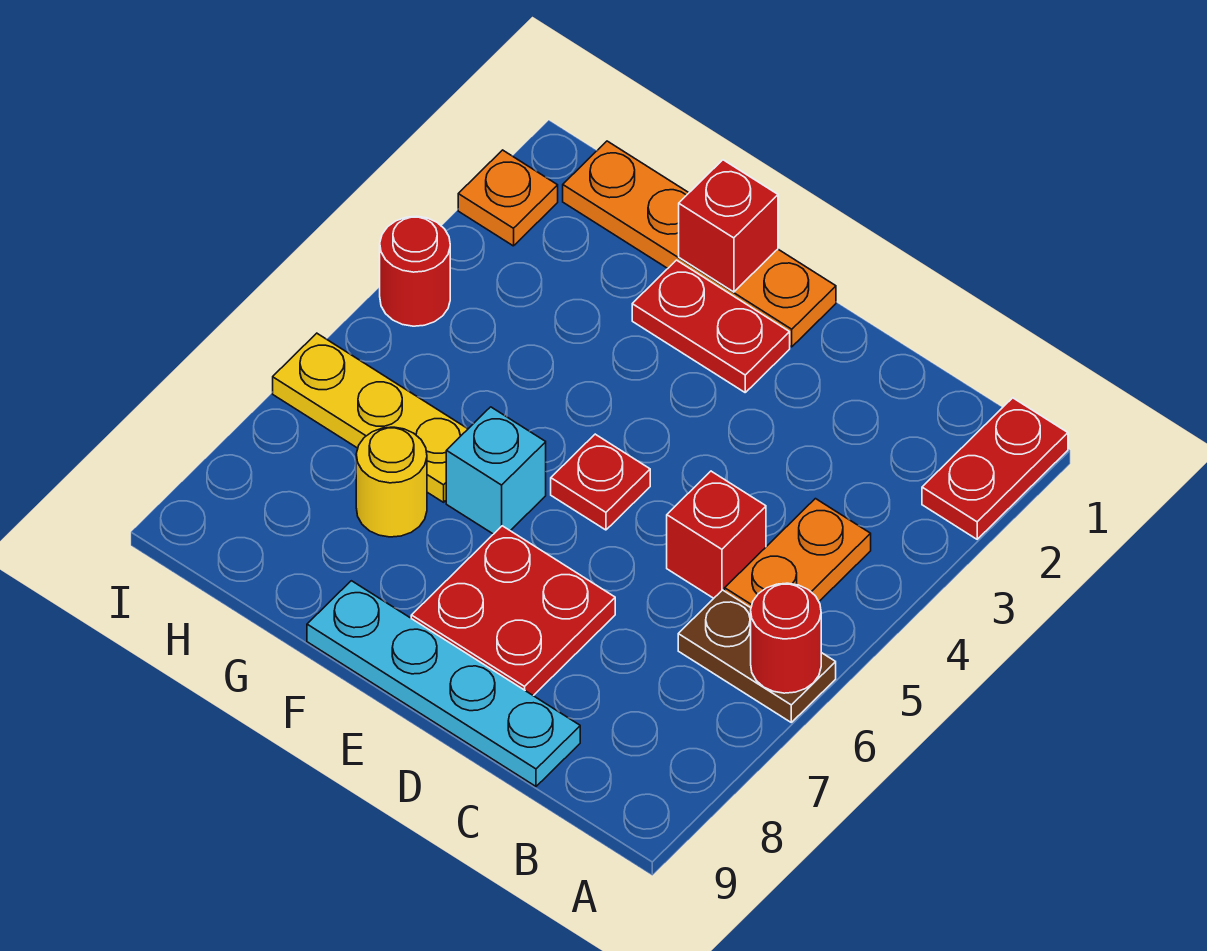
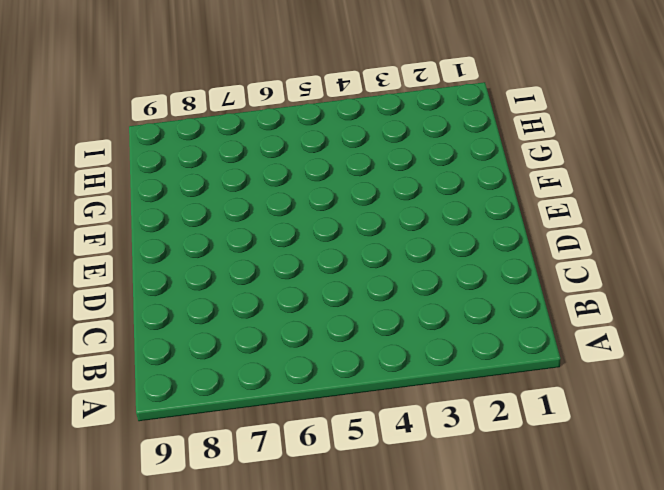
none -> red plate A1:A2 level 1
none -> brown plate A6:B6 level 1
none -> orange plate B4:B5 level 1

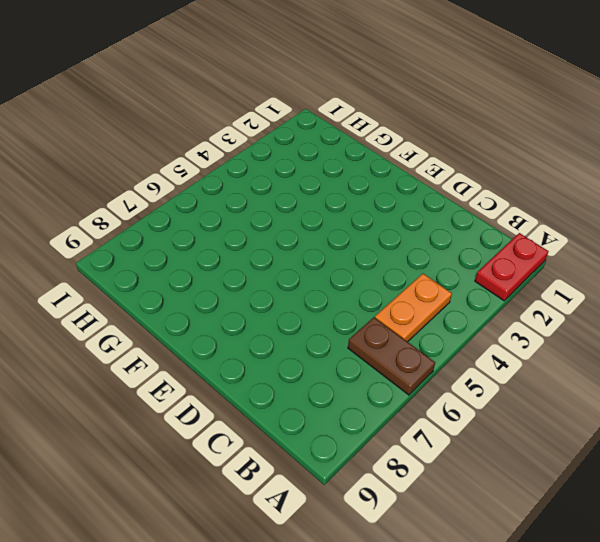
none -> red brick C5 level 1
none -> cyan plate C9:F9 level 1
none -> red plate D7:E8 level 1

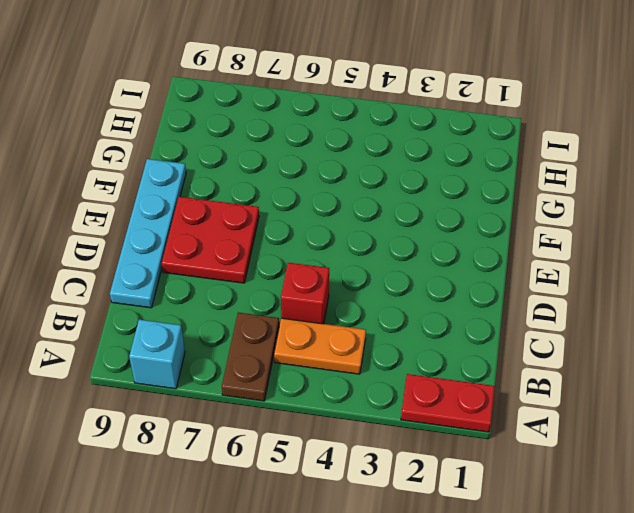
cyan brick A8 level 1 -> cyan brick F6 level 1
none -> orange plate E1:H1 level 1
none -> red plate E2:F2 level 1
none -> red plate E5 level 1

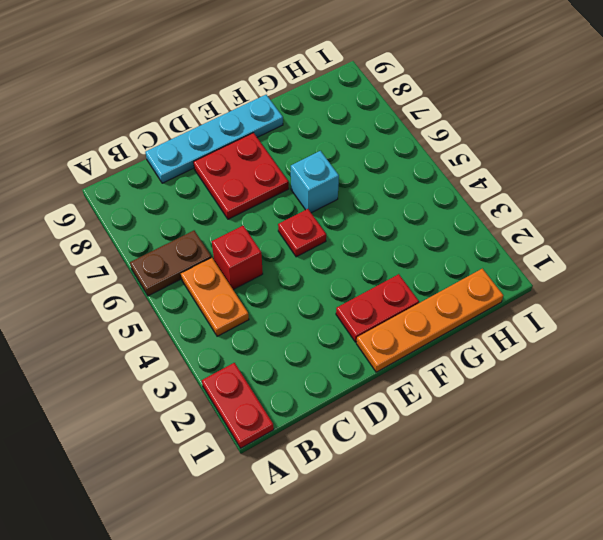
none -> yellow plate G6:I6 level 1
none -> yellow round brick G7 level 1
none -> orange plate I2 level 1

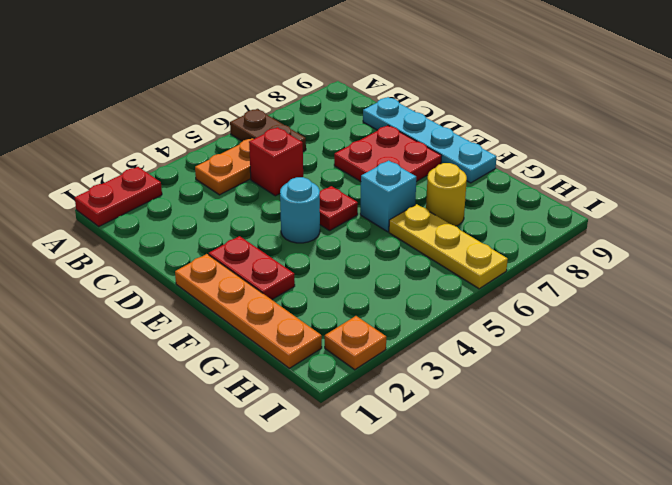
cyan round brick E4 level 1 -> none
none -> red round brick I4 level 1
none -> red round brick A6 level 2
none -> red brick F1 level 2

